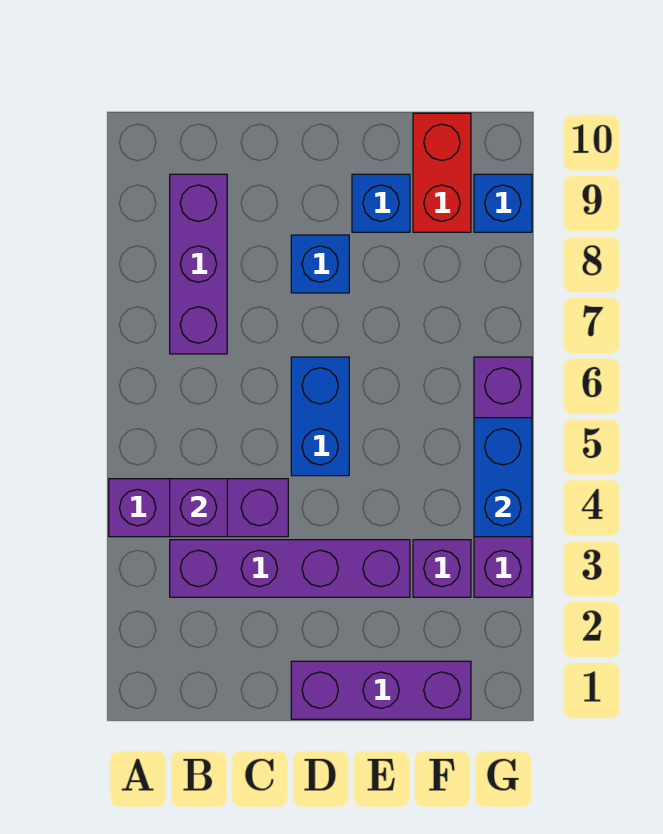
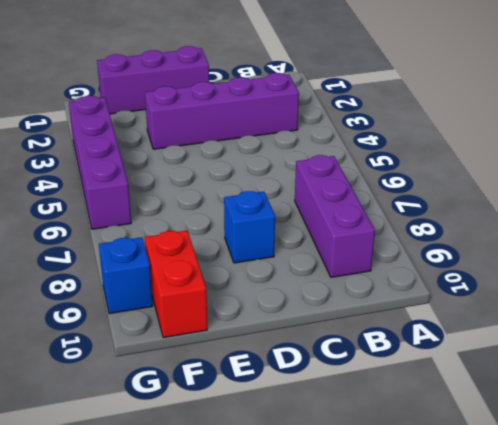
none -> purple brick A4:C4 level 1
none -> blue brick D5:D6 level 1
none -> blue brick E9 level 1

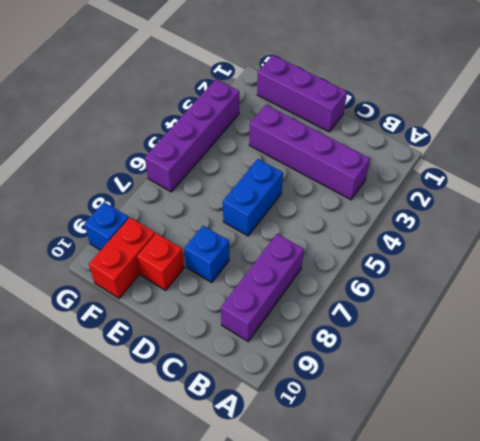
red brick E9 level 1 -> blue brick E9 level 1
none -> purple brick A4:C4 level 1
none -> purple brick F3 level 1
none -> purple brick B4 level 2

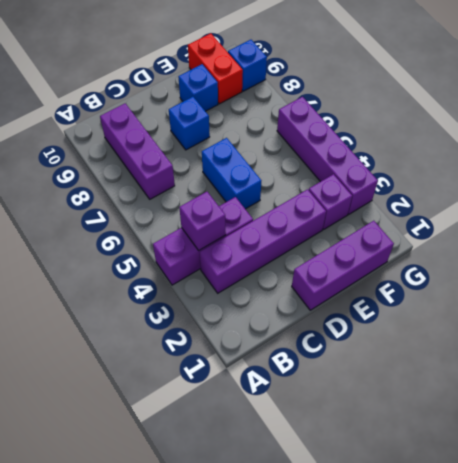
none -> blue brick G4:G5 level 2

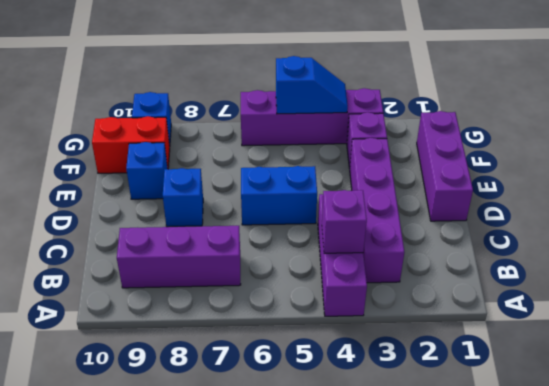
blue slope G4:G5 level 2 top 5 -> blue brick G4:G5 level 2

